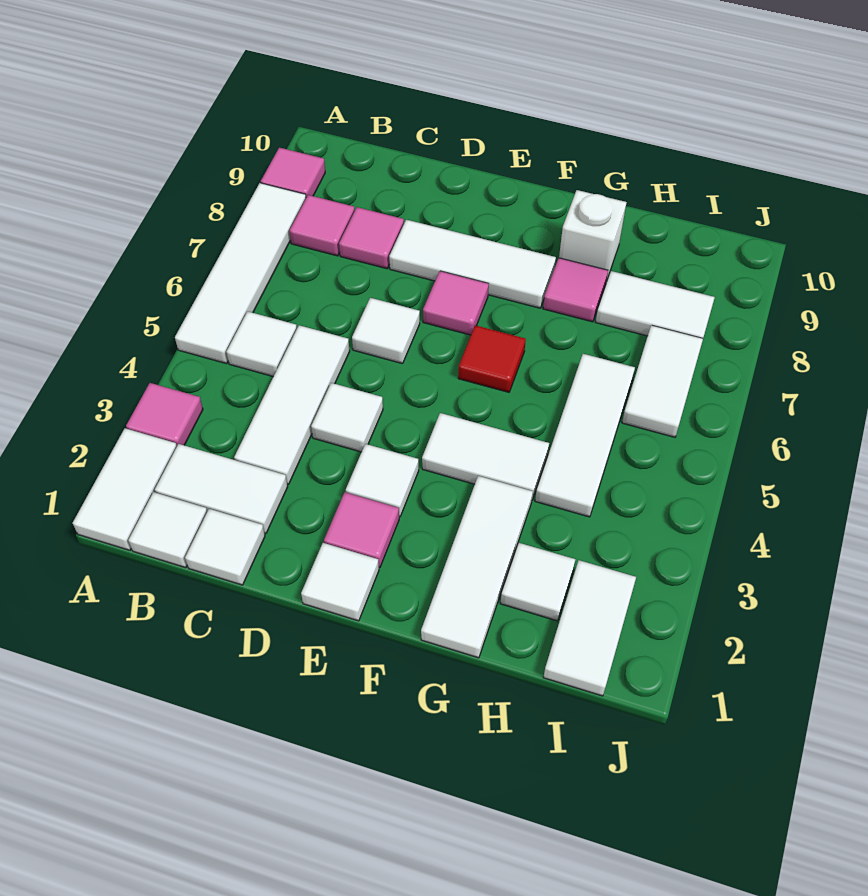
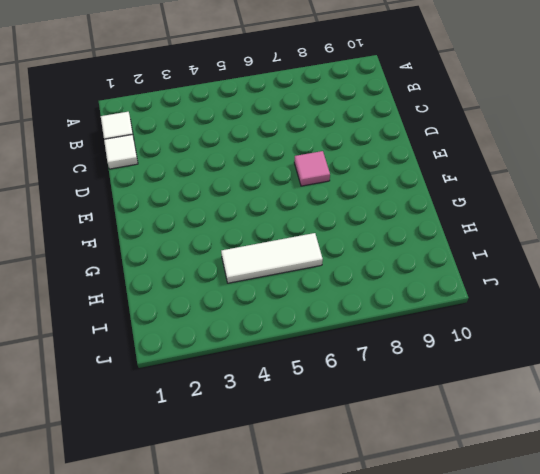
none -> white tile A1:A2 level 1
none -> pink tile A3 level 1
none -> white tile A5:A8 level 1

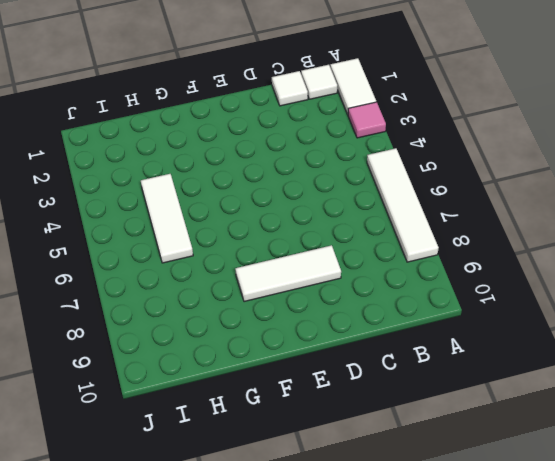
none -> pink tile A9 level 1
none -> white tile B2:C2 level 1
none -> white tile B5 level 1

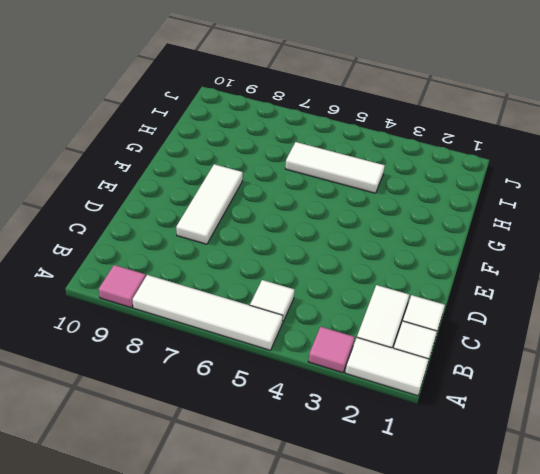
none -> pink tile B8 level 1
none -> white tile C3:C5 level 1
none -> pink tile C8 level 1

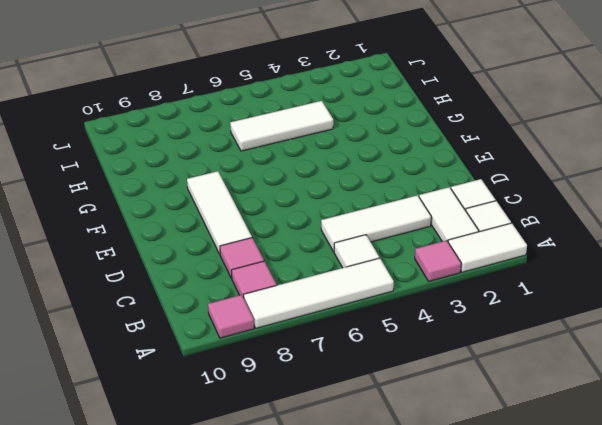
none -> white tile D4 level 1
none -> white tile D6 level 1
none -> white tile E1 level 1

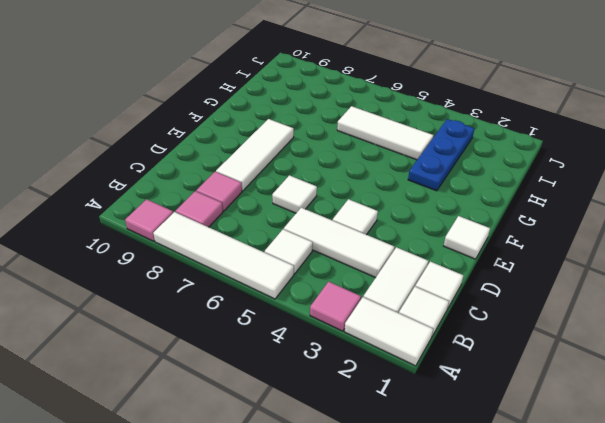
blue plate G3:I3 level 1 -> white tile G1:G3 level 1
none -> pink tile E2 level 1
none -> white tile E3 level 1
none -> pink tile E7 level 1

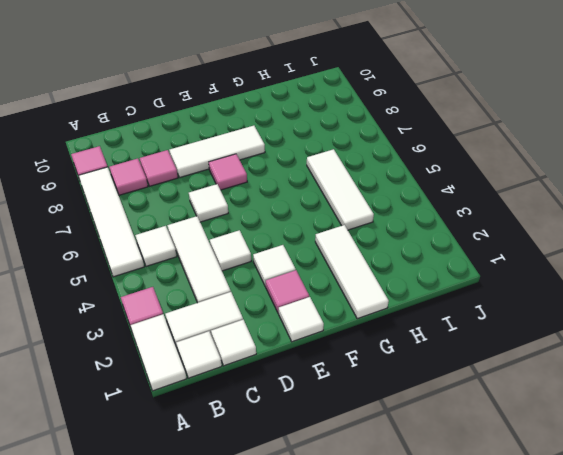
none -> white tile F4:G4 level 1
none -> red tile F6 level 1
none -> pink tile G8 level 1

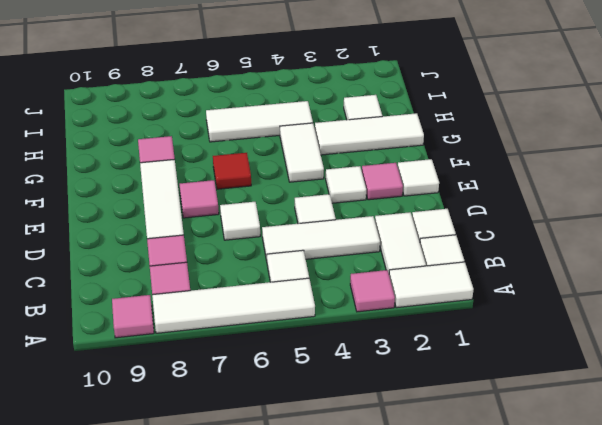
none -> white brick G9 level 1
none -> white tile H8:I8 level 1
none -> white tile I1:I2 level 1

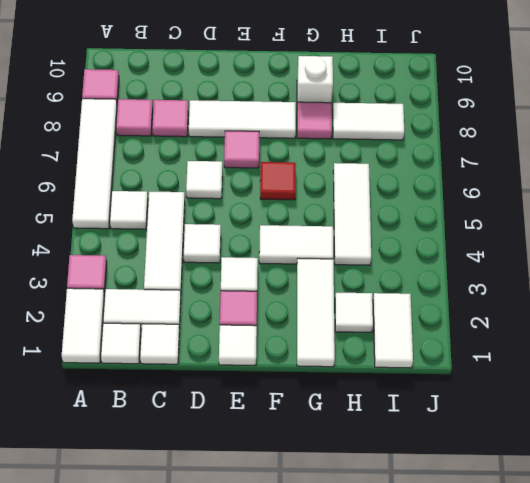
none -> white tile I6:I7 level 1

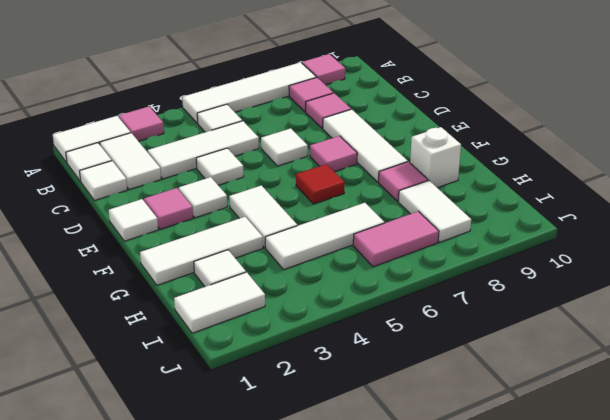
pink tile I6:I7 level 1 -> white tile I6:I7 level 1

